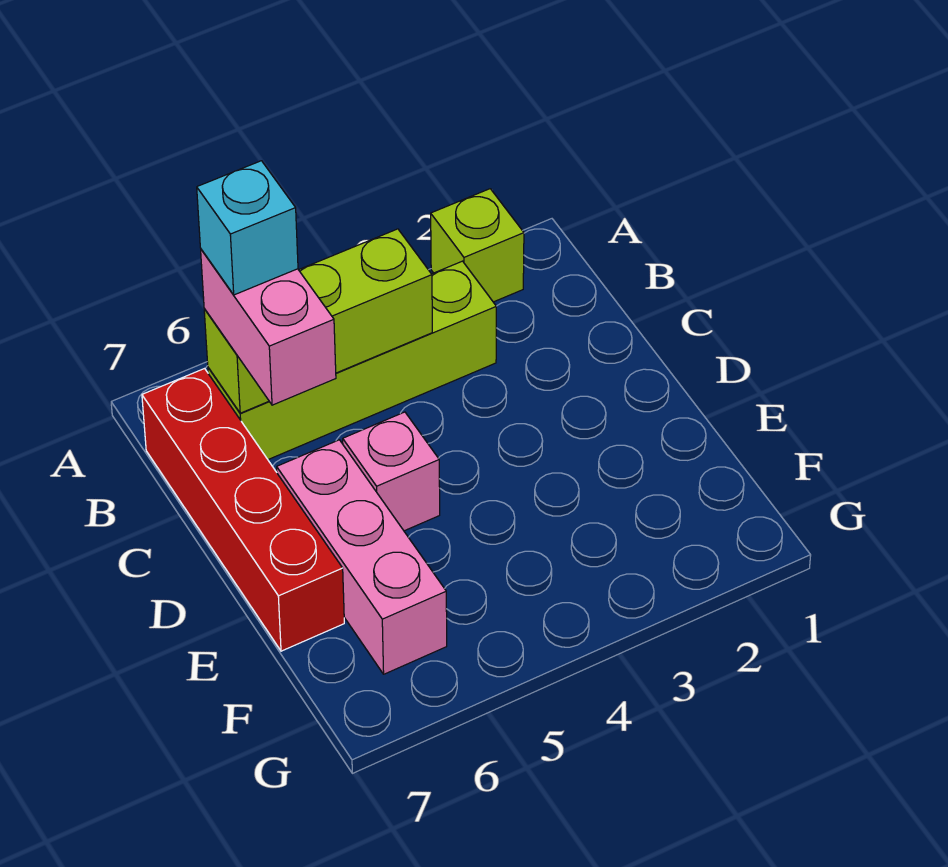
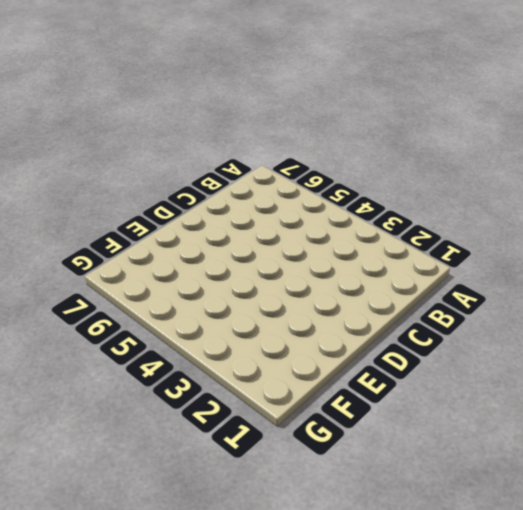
none -> lime brick A2 level 1
none -> lime brick B3:B6 level 1

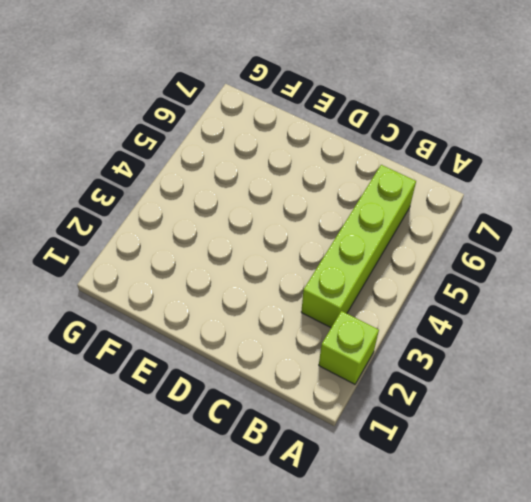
none -> red brick B7:E7 level 1
none -> pink brick D5 level 1

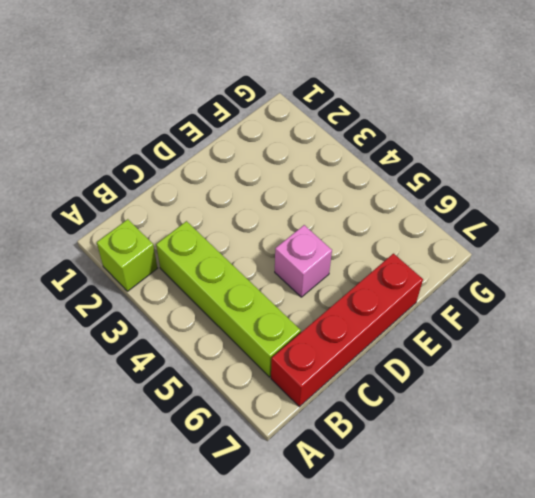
none -> pink brick D6:F6 level 1
none -> lime brick B4:B6 level 2

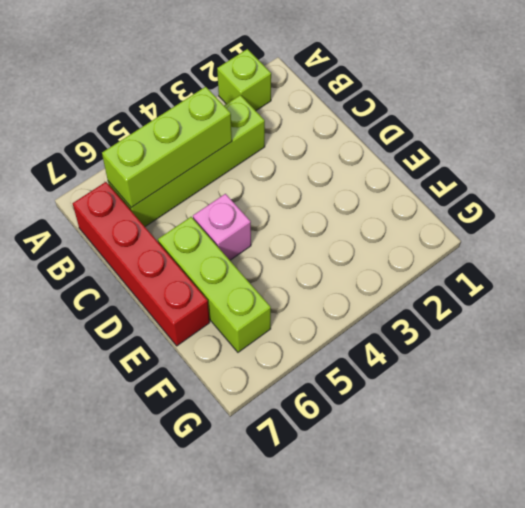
lime brick D6:F6 level 1 -> pink brick D6:F6 level 1
none -> pink brick B6:C6 level 3
none -> cyan brick B6 level 4

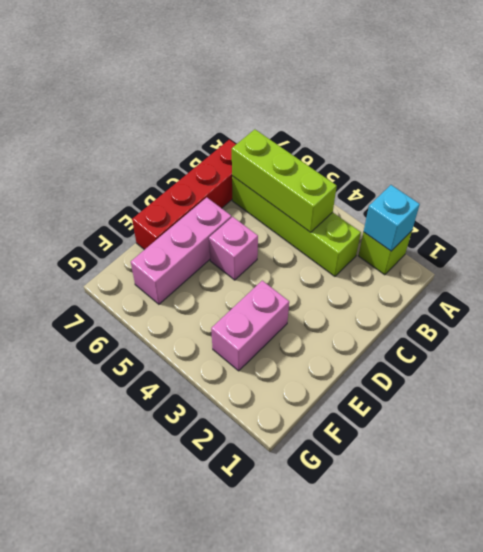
cyan brick A2 level 2 -> cyan brick B6 level 4
pink brick E3:F3 level 1 -> pink brick B6:C6 level 3

